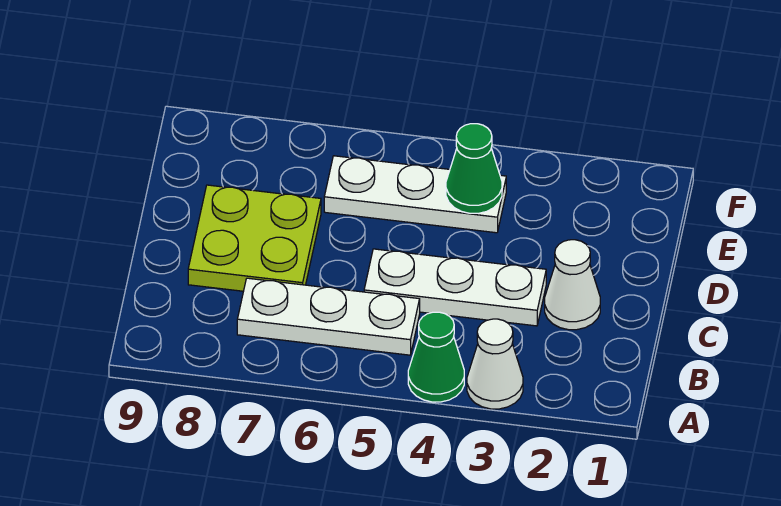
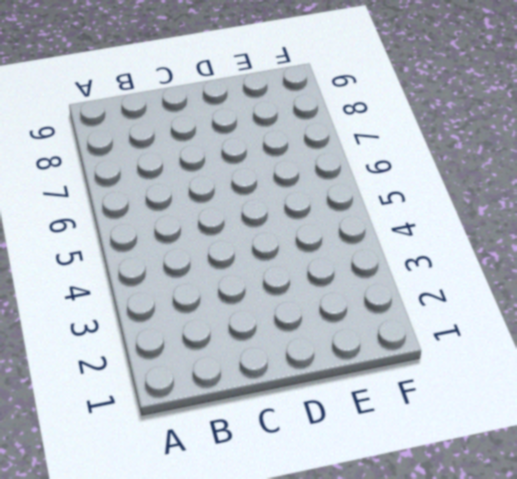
none -> white cone A3 level 1
none -> green cone A4 level 1

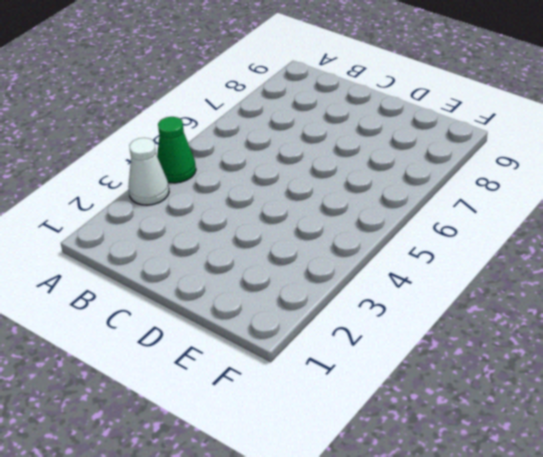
none -> white plate B5:B7 level 1
none -> white cone C2 level 1

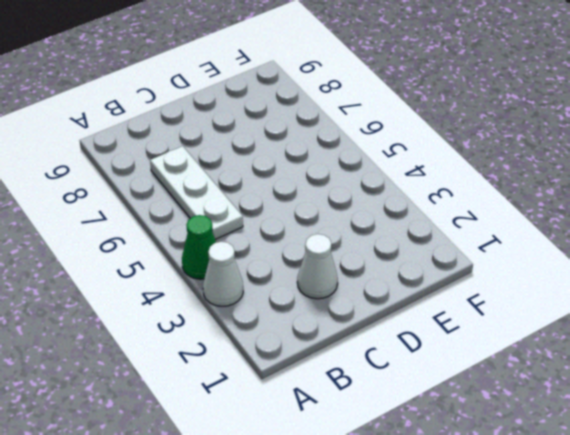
none -> white plate C3:C5 level 1
none -> lime plate C7:D8 level 1

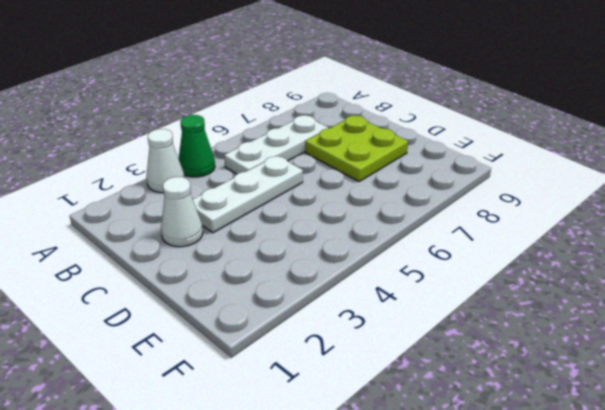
none -> white plate E4:E6 level 1
none -> green cone E4 level 2

